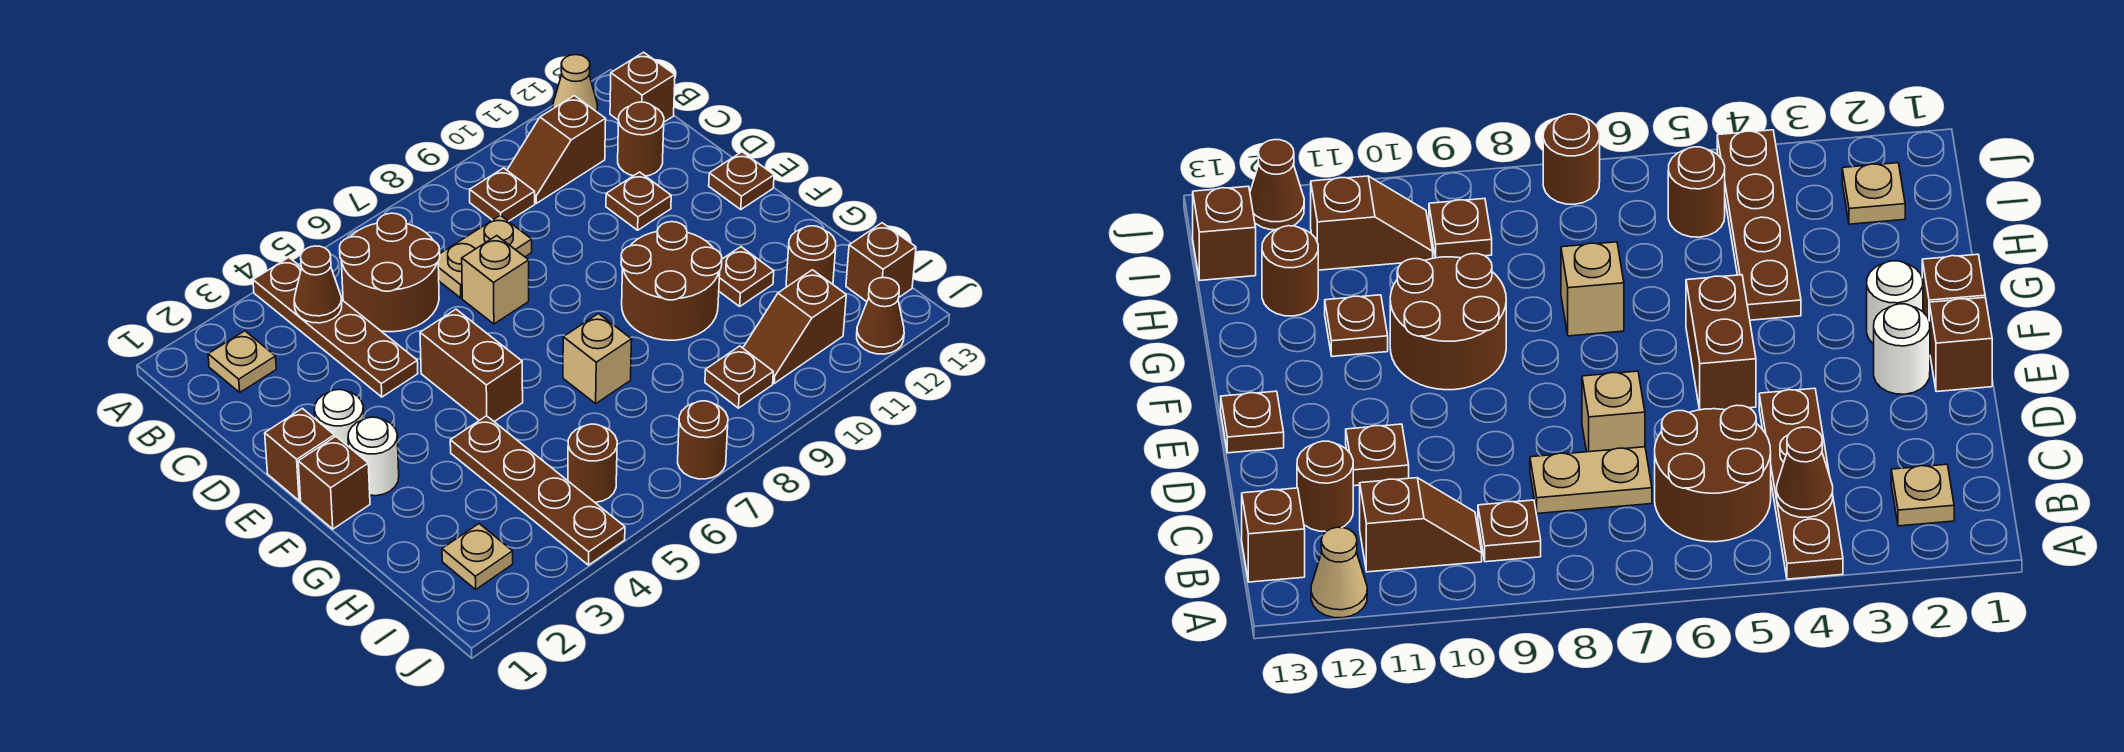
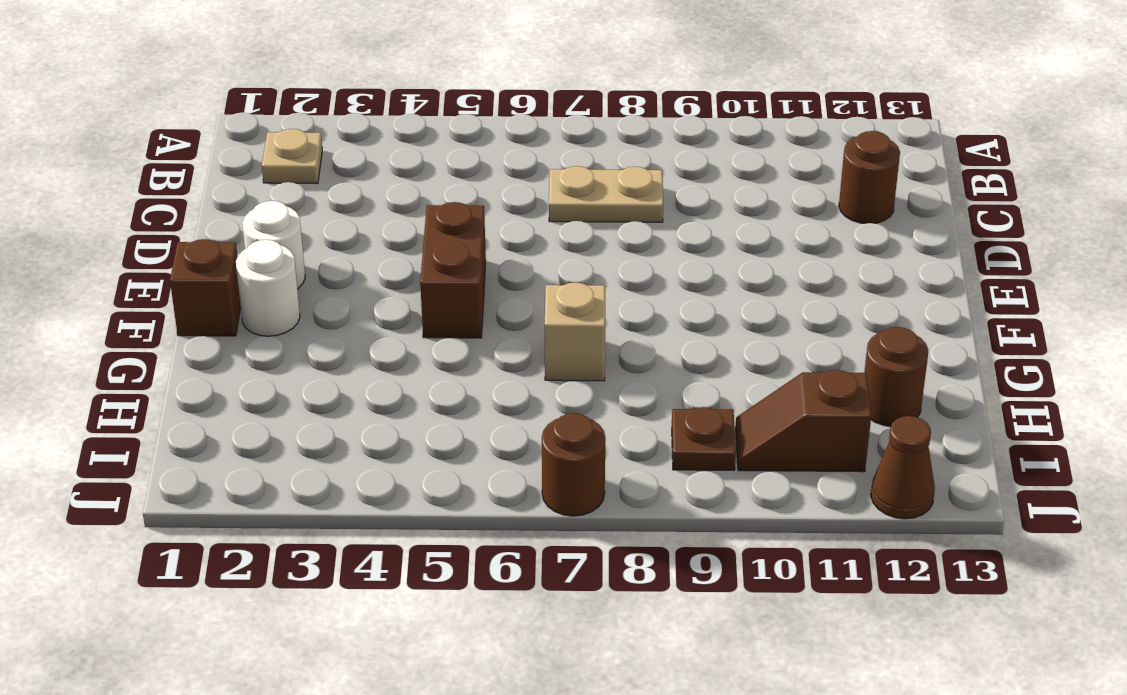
none -> brown plate A4:D4 level 1
none -> tan cone A12 level 1
none -> brown round brick B5:C6 level 1
none -> brown plate B9 level 1

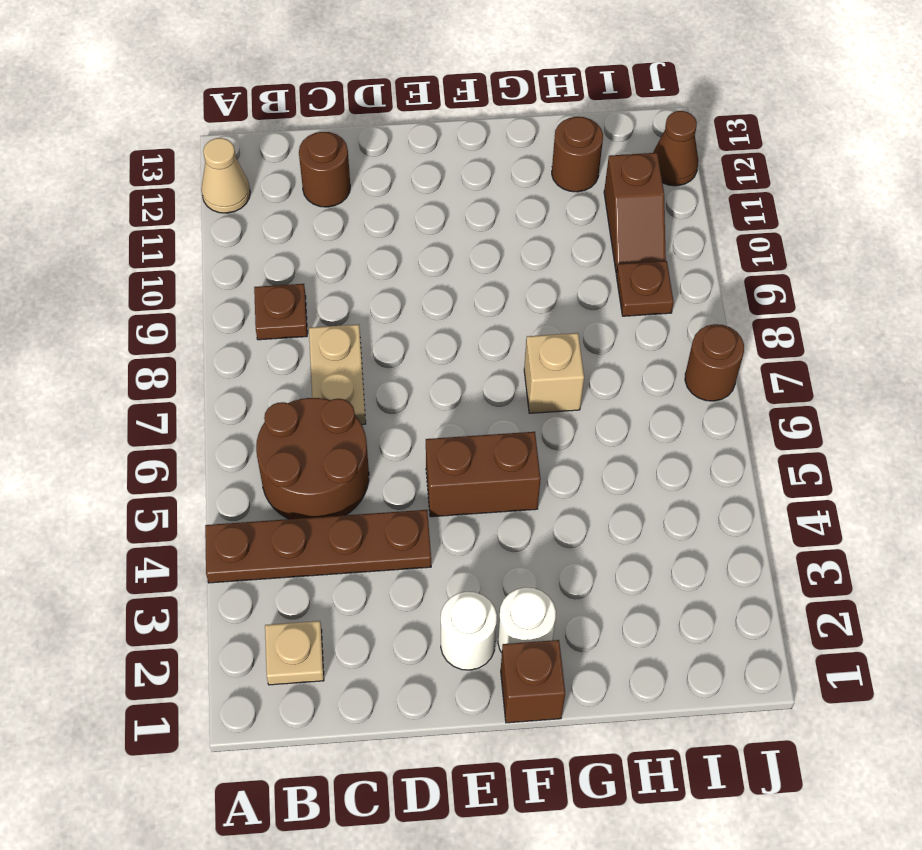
none -> brown slope B10:B11 level 1 top 11
none -> brown brick B13 level 1
none -> tan brick D7 level 1
none -> brown plate D11 level 1

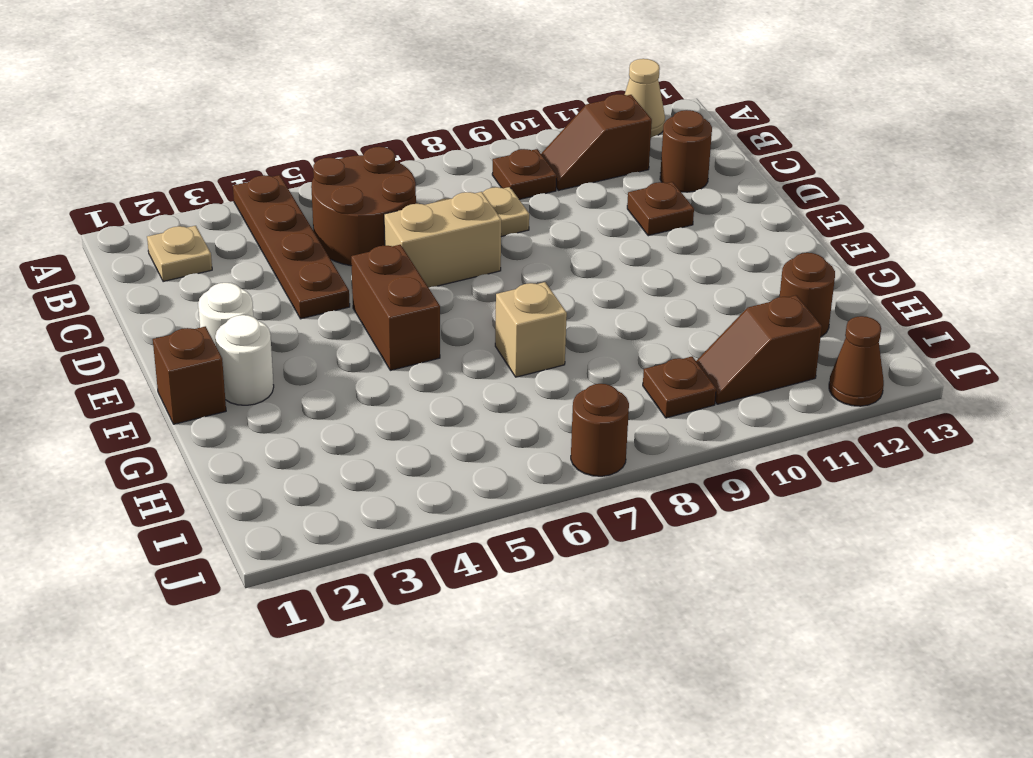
tan brick D6:D7 level 1 -> tan brick D7 level 1
none -> brown brick B13 level 1
none -> brown brick E1 level 1
none -> brown plate E13 level 1
none -> brown round brick F9:G10 level 1

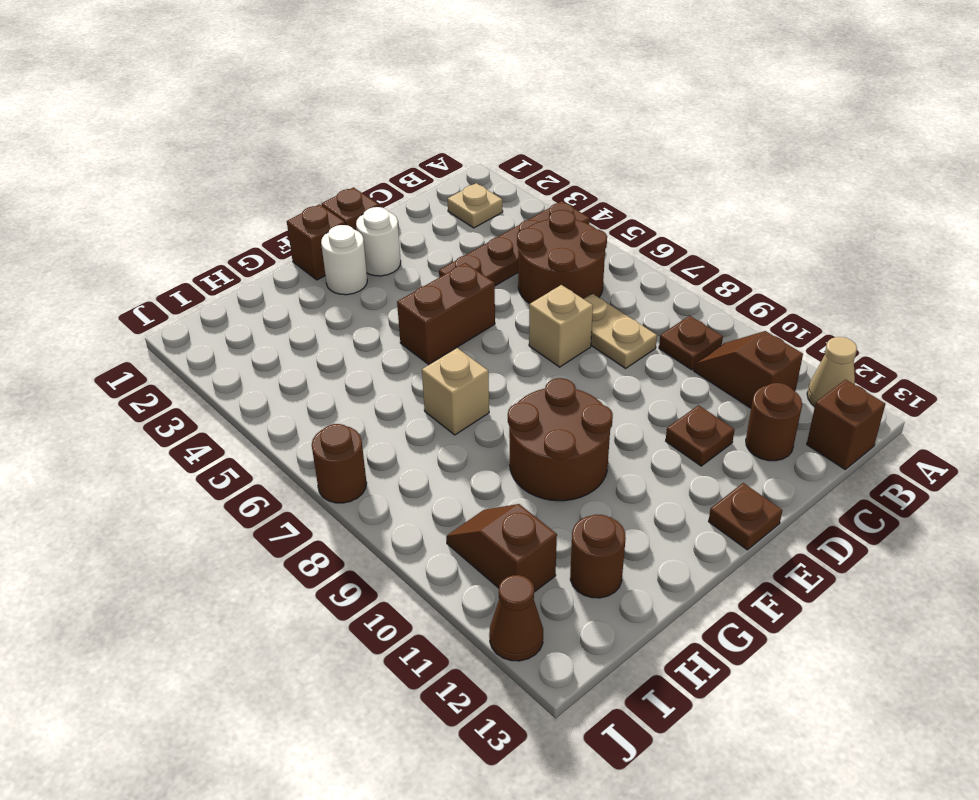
none -> brown plate G4:J4 level 1
none -> brown plate G11 level 1
none -> tan plate I2 level 1
none -> brown round brick I5 level 1

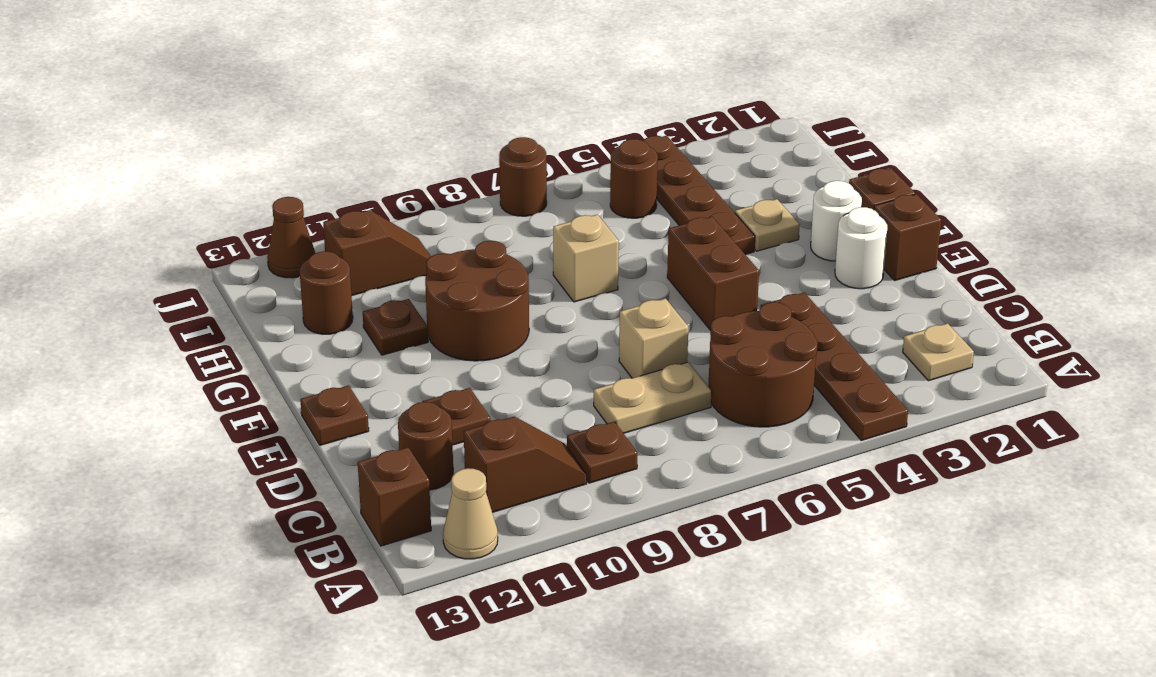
tan plate G3 level 1 -> tan plate I2 level 1
none -> brown plate I9 level 1
none -> brown brick I13 level 1
none -> brown cone B4 level 2

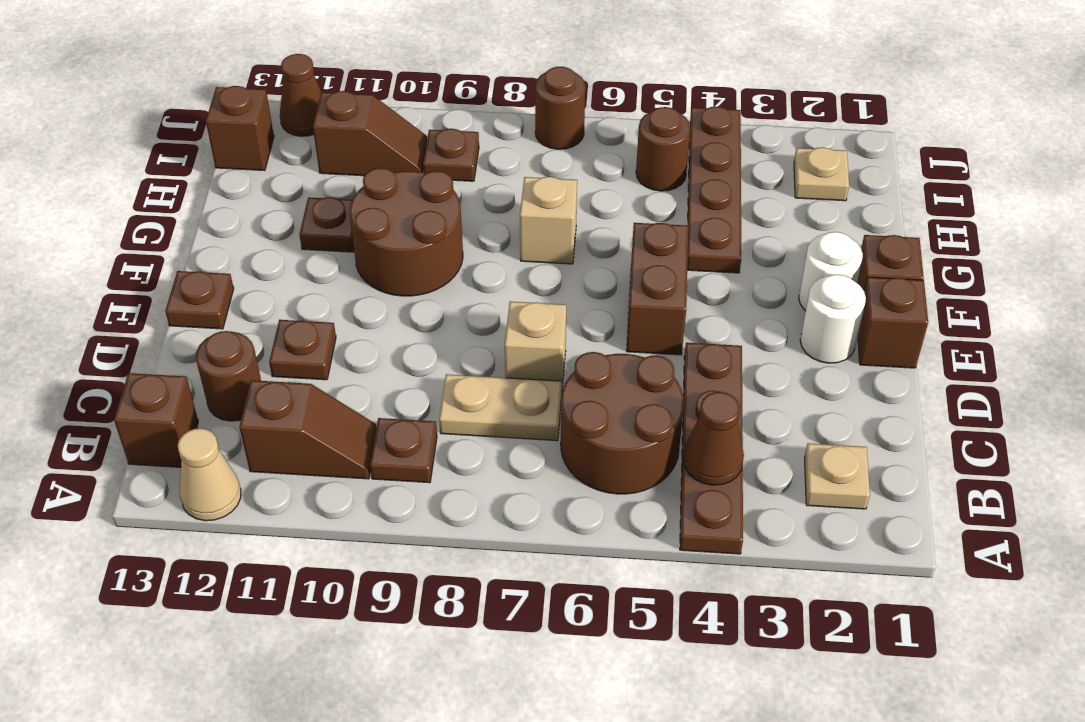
none -> brown round brick H12 level 1

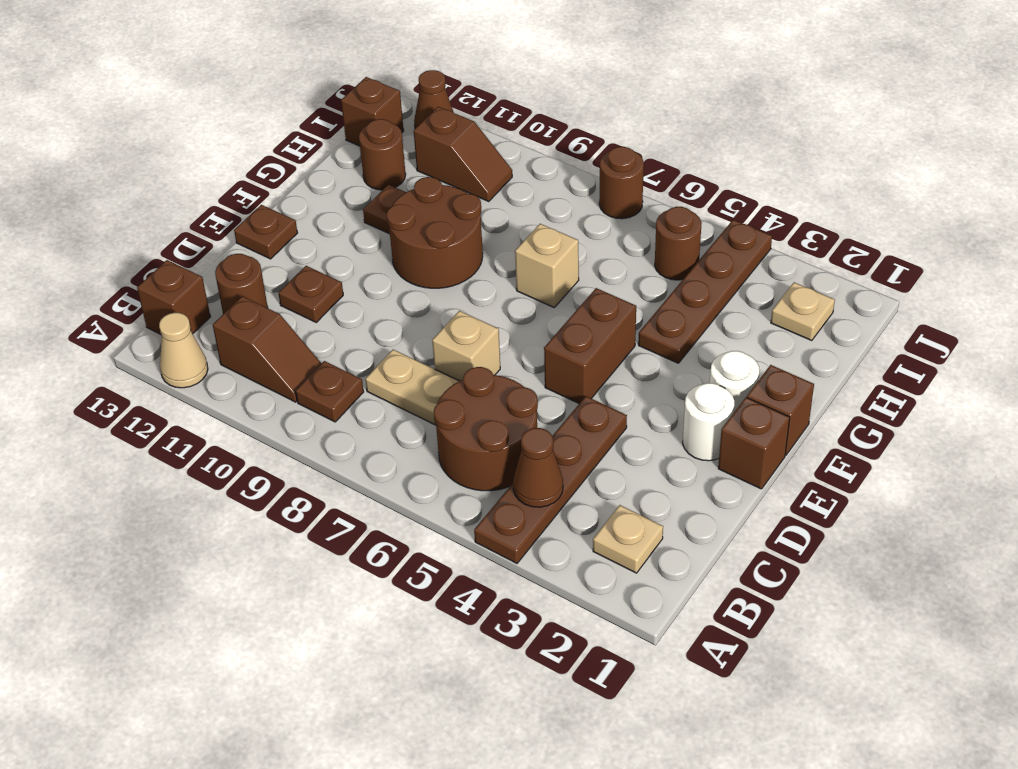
none -> brown plate I9 level 1

